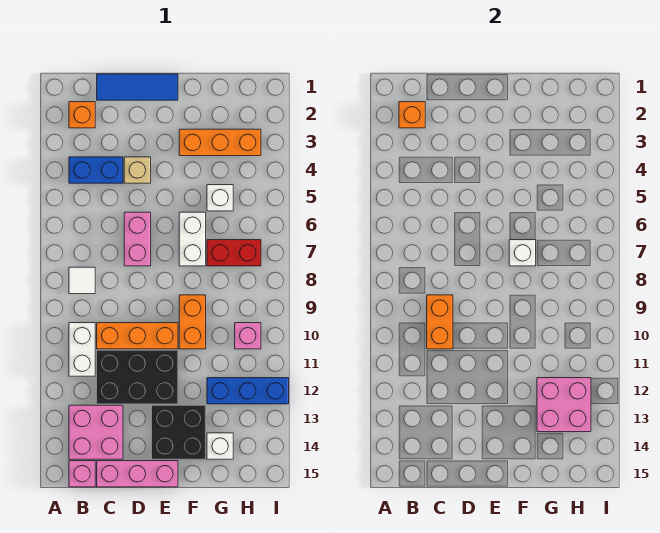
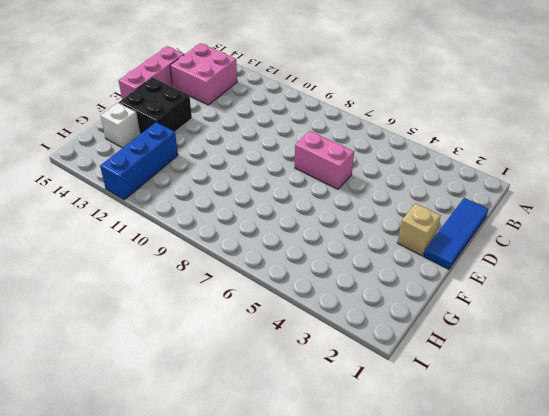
tan brick E2 level 1 -> tan brick D4 level 1
none -> orange brick B2 level 1
none -> blue brick B4:C4 level 1
none -> white tile B8 level 1

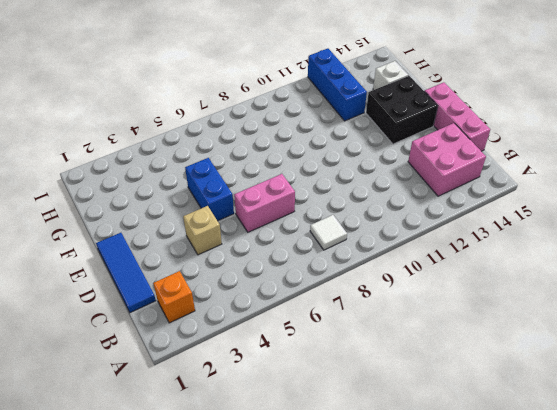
blue brick E5:F5 level 1 -> blue brick B4:C4 level 1
none -> white brick B10:B11 level 1
none -> pink brick B15 level 1
none -> orange brick C10:E10 level 1

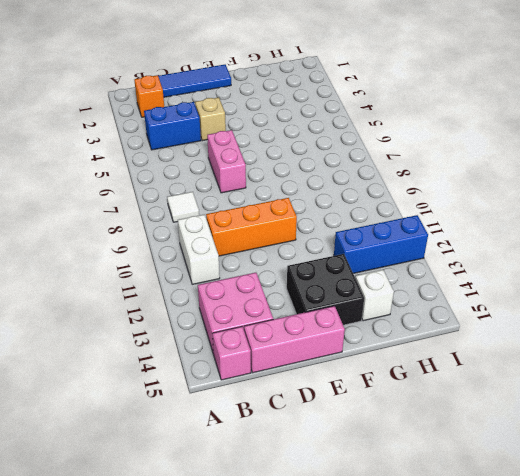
none -> black brick C11:E12 level 1
none -> orange brick F3:H3 level 1
none -> white brick F6:F7 level 1

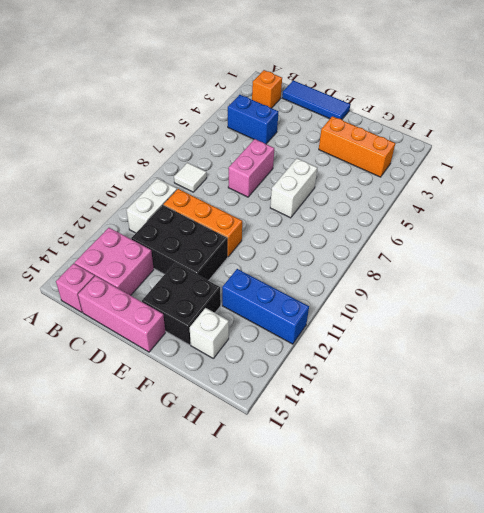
none -> tan brick D4 level 1
none -> orange brick F9:F10 level 1
none -> white brick G5 level 1

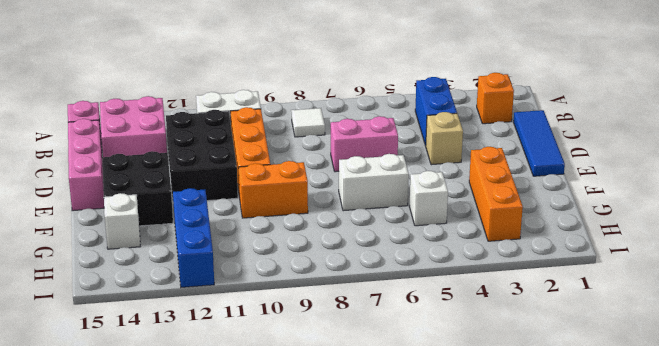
none -> red brick G7:H7 level 1
none -> pink brick H10 level 1
none -> orange brick B2 level 2

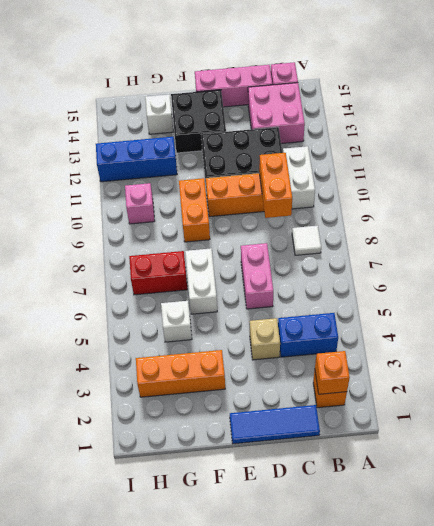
none -> white brick F7 level 2
none -> pink brick G12:H13 level 2

